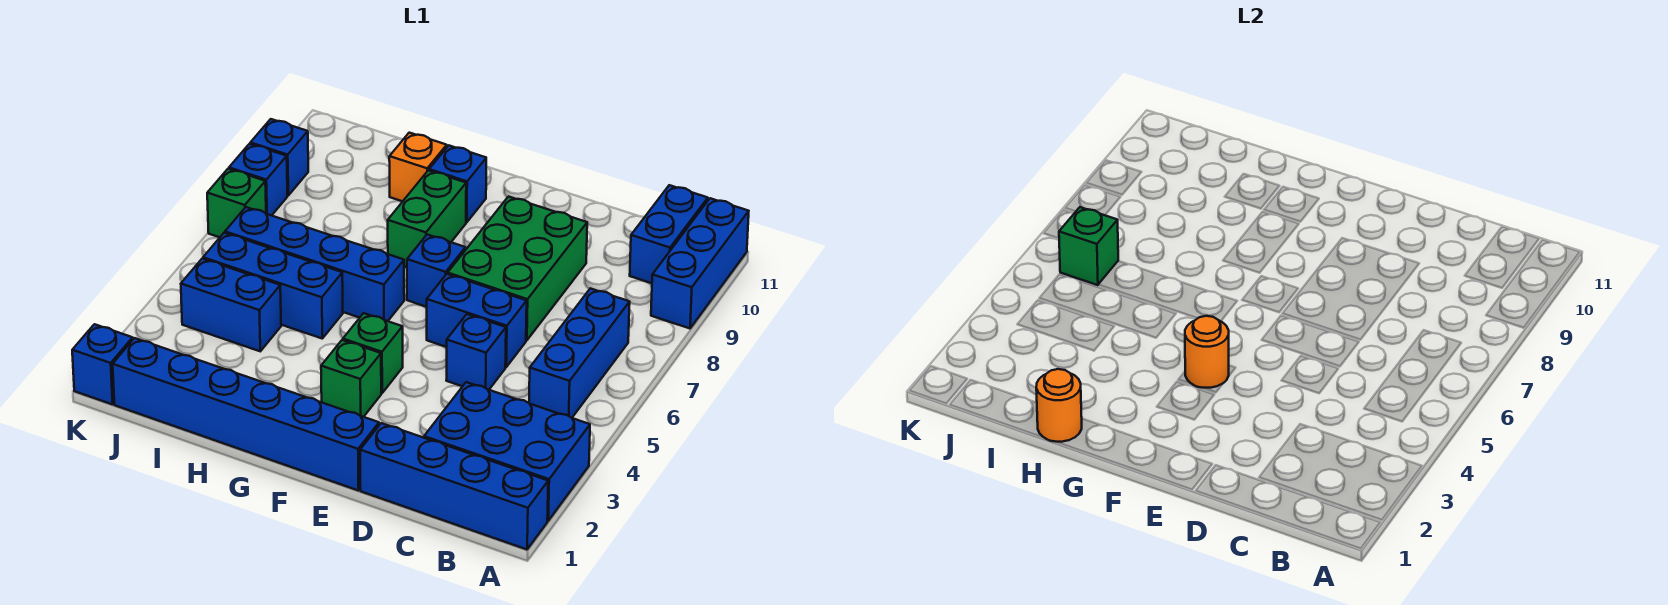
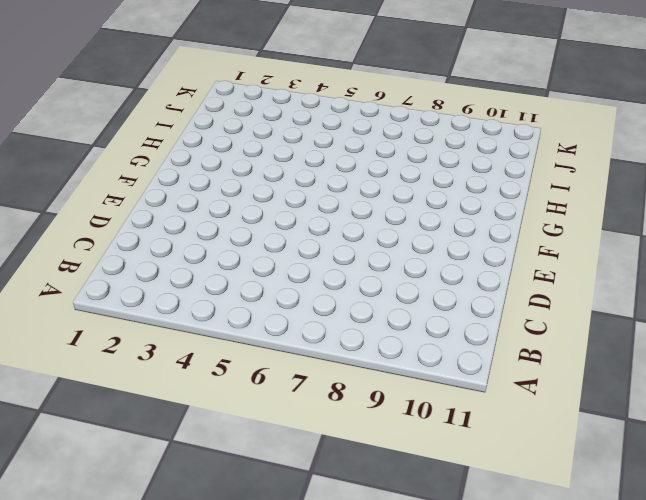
none -> blue brick A1:D1 level 1
none -> blue brick A2:C3 level 1
none -> blue brick A9:A11 level 1

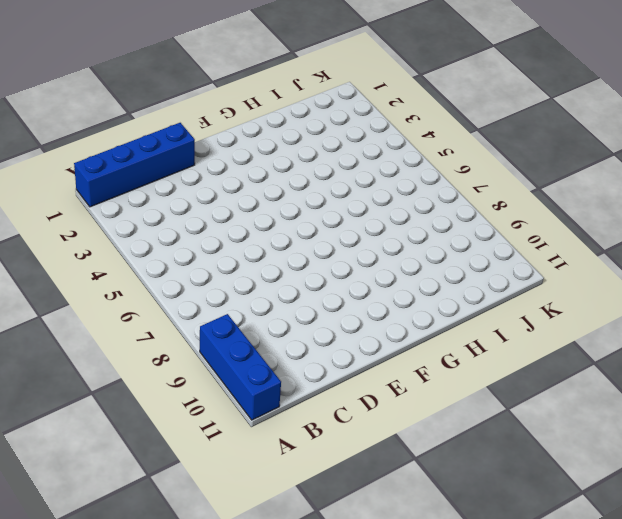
none -> blue brick A2:C3 level 1
none -> blue brick B5:B7 level 1
none -> blue brick B10:B11 level 1

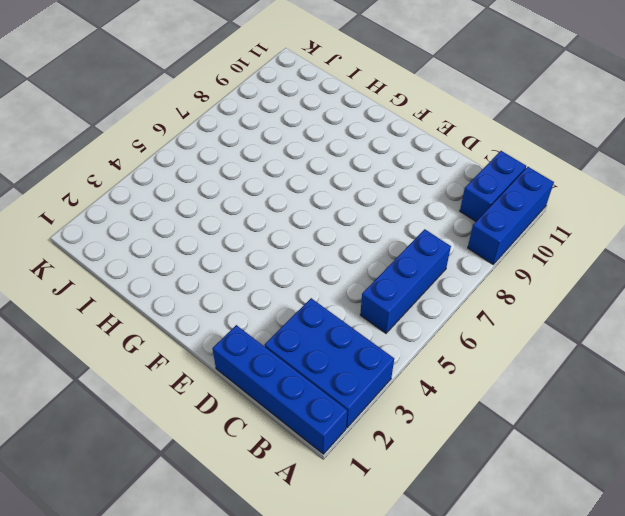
none -> blue brick D5 level 1
none -> blue brick D6:E6 level 1
none -> green brick D7:E9 level 1

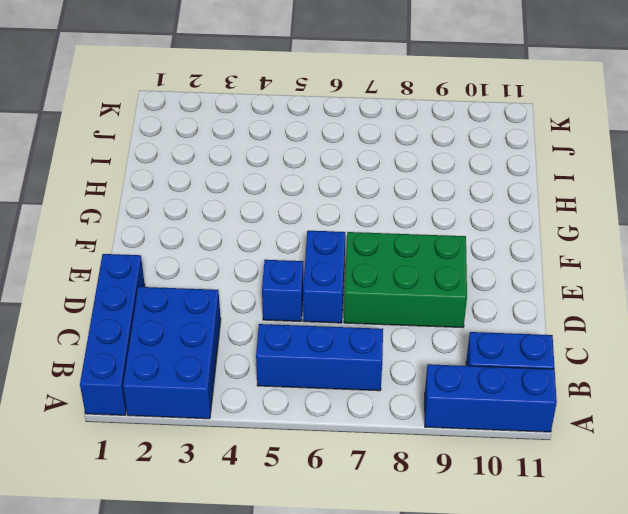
none -> blue brick E1:J1 level 1
none -> green brick F3 level 1
none -> green brick F4 level 1

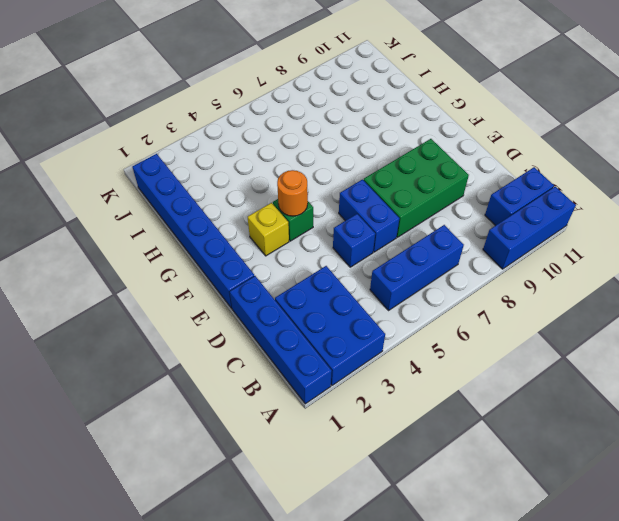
yellow brick F3 level 1 -> green brick F3 level 1
none -> blue brick F7 level 1
none -> blue brick G6:J6 level 1
none -> green brick G8:G9 level 1

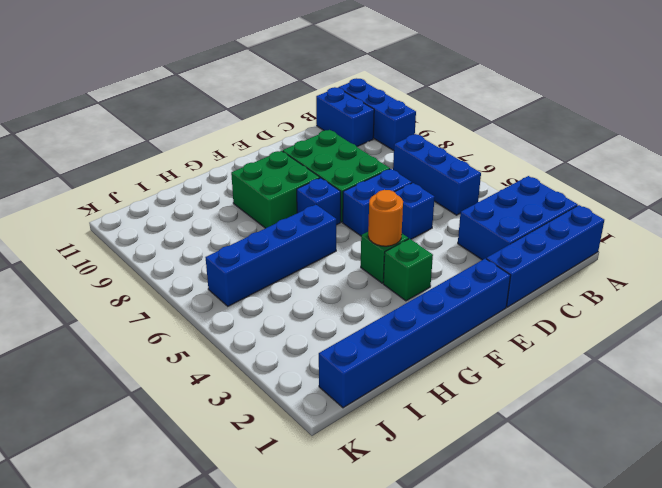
green brick F8:G9 level 1 -> green brick G8:G9 level 1
none -> blue brick G10 level 1
none -> blue brick H5:J5 level 1
none -> orange brick H10 level 1

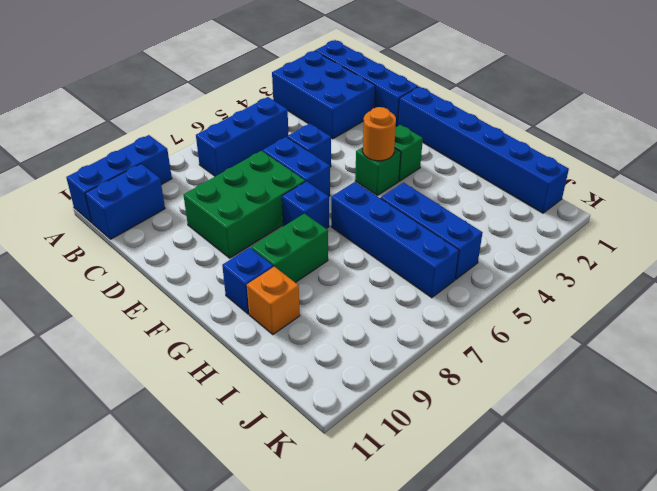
none -> blue brick I4:J4 level 1
none -> blue brick K1 level 1
none -> green brick K7 level 1

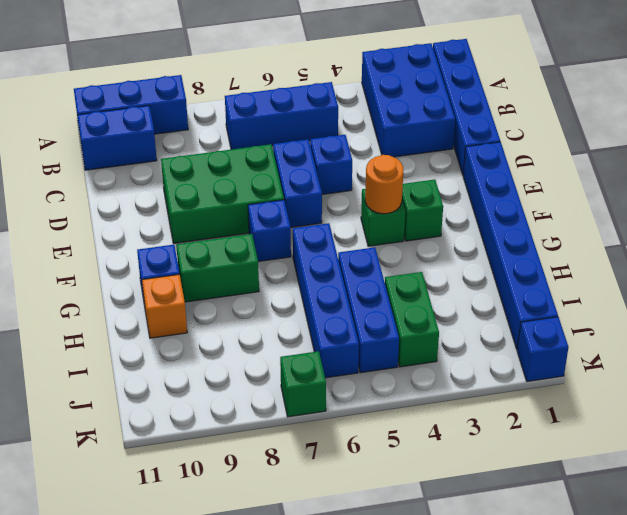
green brick I4:J4 level 1 -> blue brick I4:J4 level 1
none -> blue brick K8 level 1
none -> blue brick K9 level 1
none -> orange round brick H1 level 2

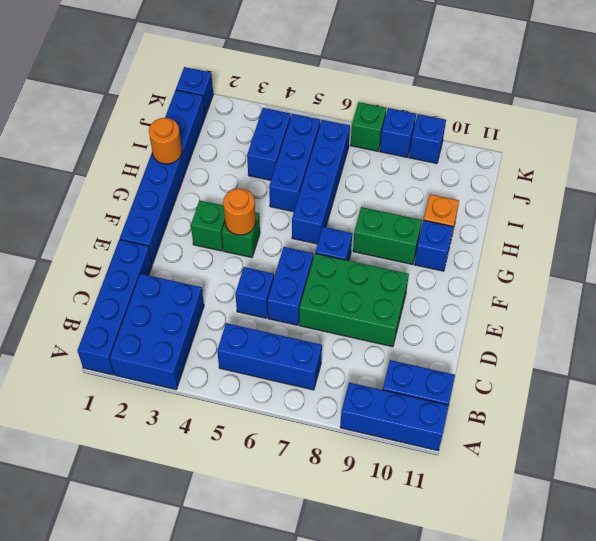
none -> green brick J6 level 2

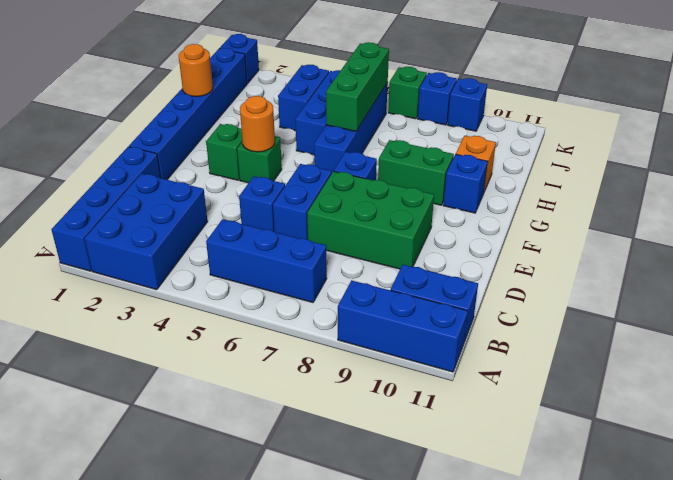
green brick H6:J6 level 2 -> green brick J6 level 2

